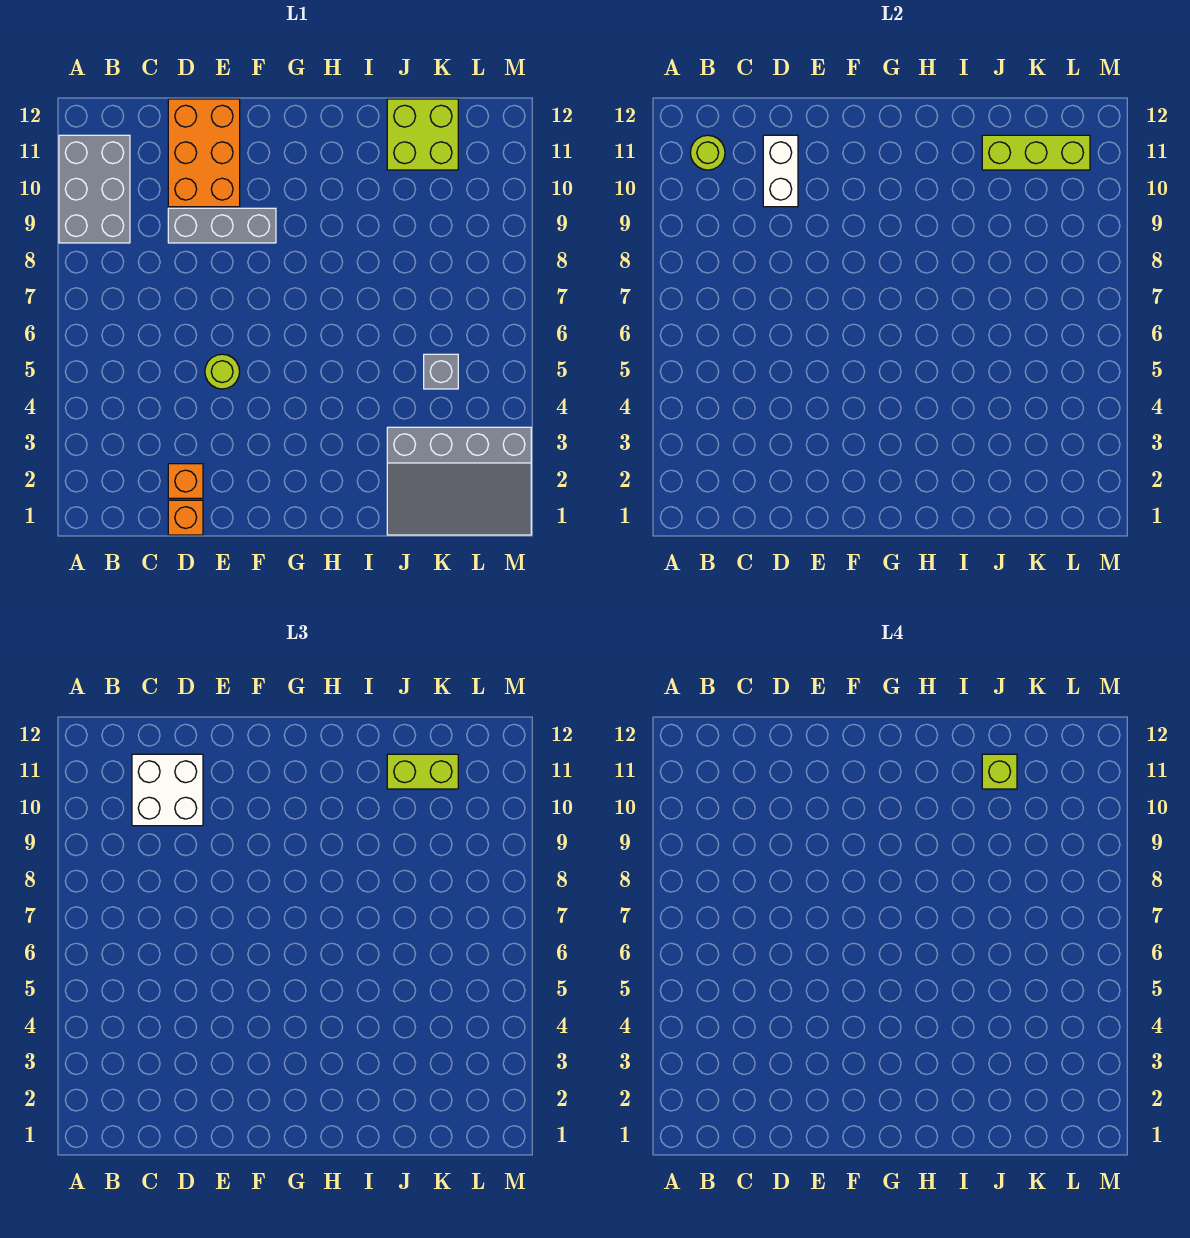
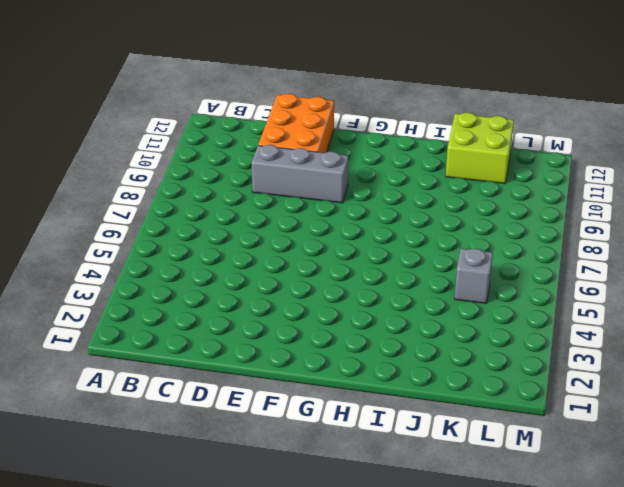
none -> grey brick A9:B11 level 1
none -> orange brick D1 level 1
none -> orange brick D2 level 1

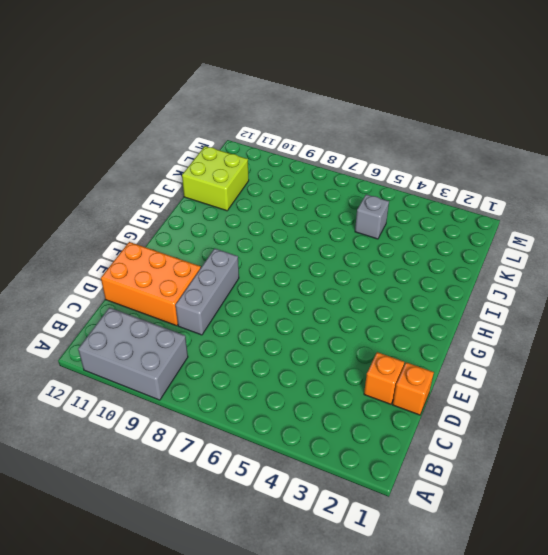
none -> lime round brick E5 level 1
none -> grey slope J1:M3 level 1 top 3
none -> lime round brick B11 level 2

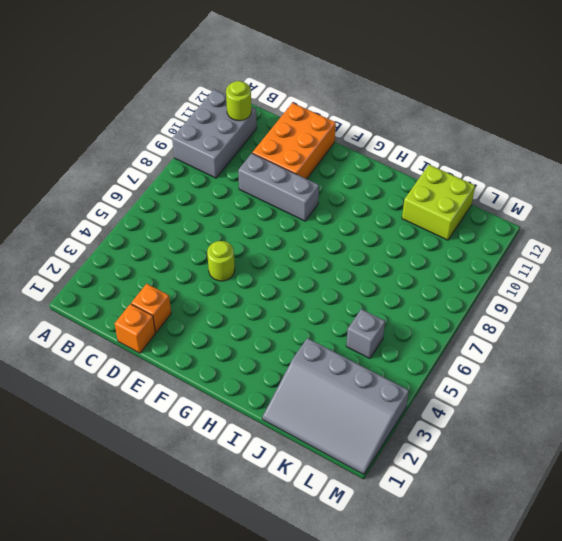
none -> white brick D10:D11 level 2
none -> lime brick J11:L11 level 2
none -> white brick C10:D11 level 3

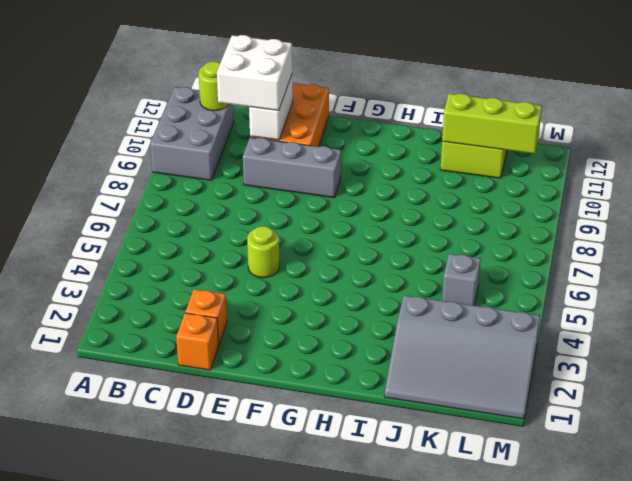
none -> lime brick J11:K11 level 3
none -> lime brick J11 level 4

